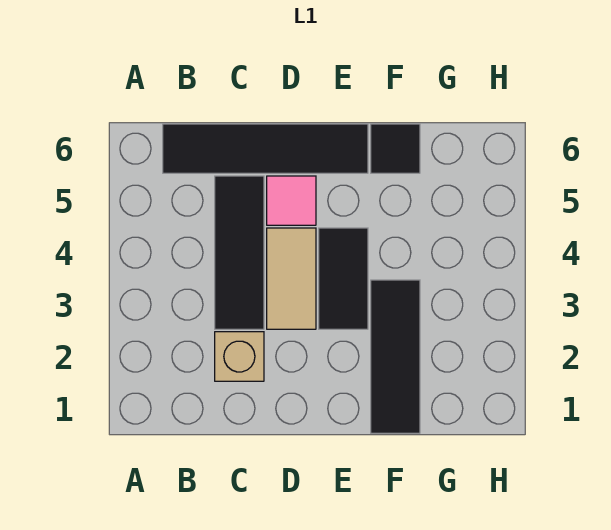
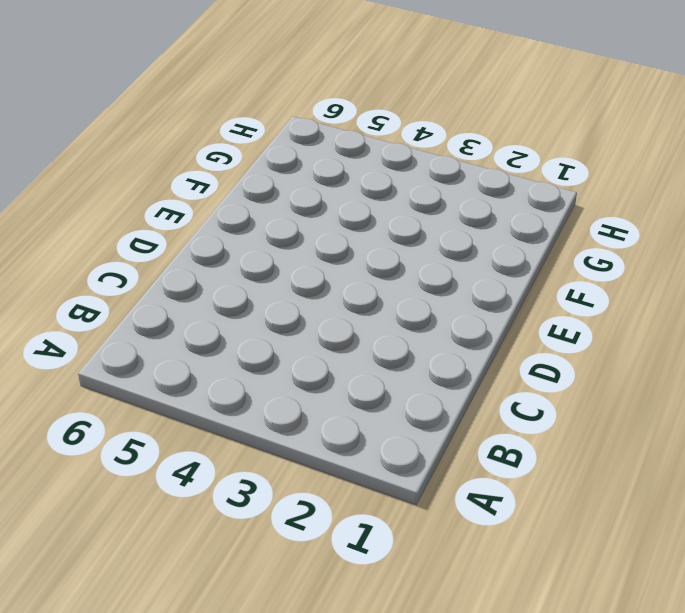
none -> black tile B6:E6 level 1
none -> tan brick C2 level 1

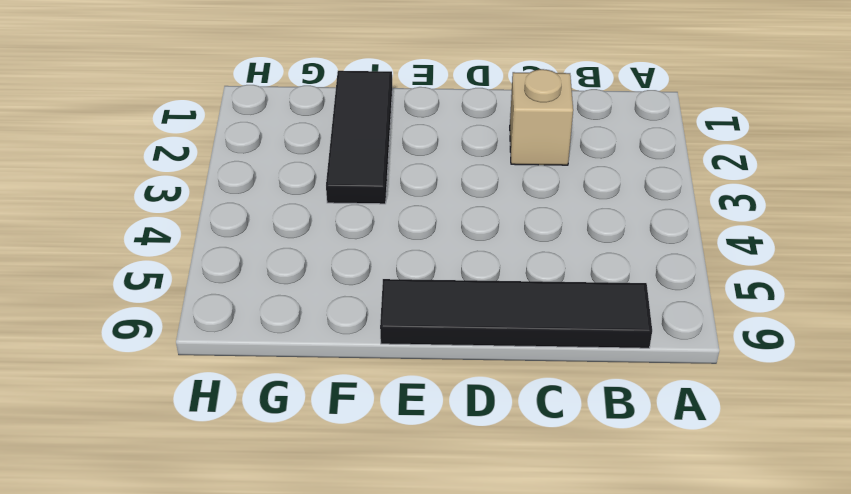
none -> black tile C3:C5 level 1
none -> tan tile D3:D4 level 1

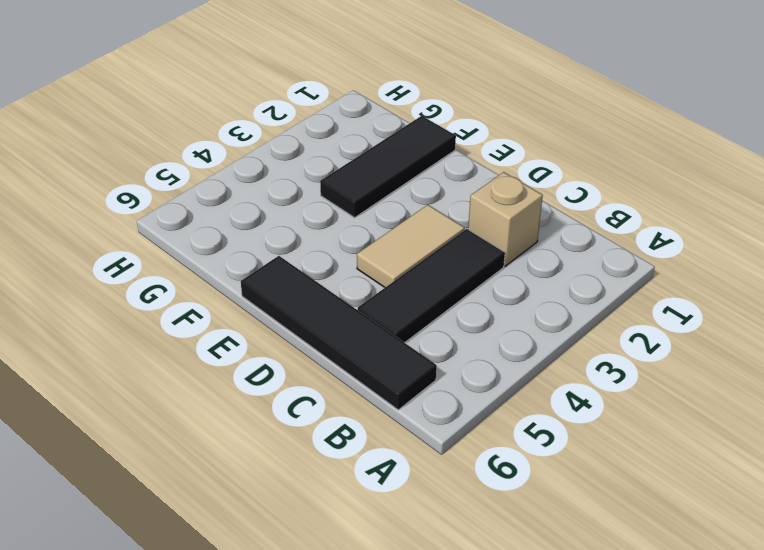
none -> pink tile D5 level 1
none -> black tile E3:E4 level 1

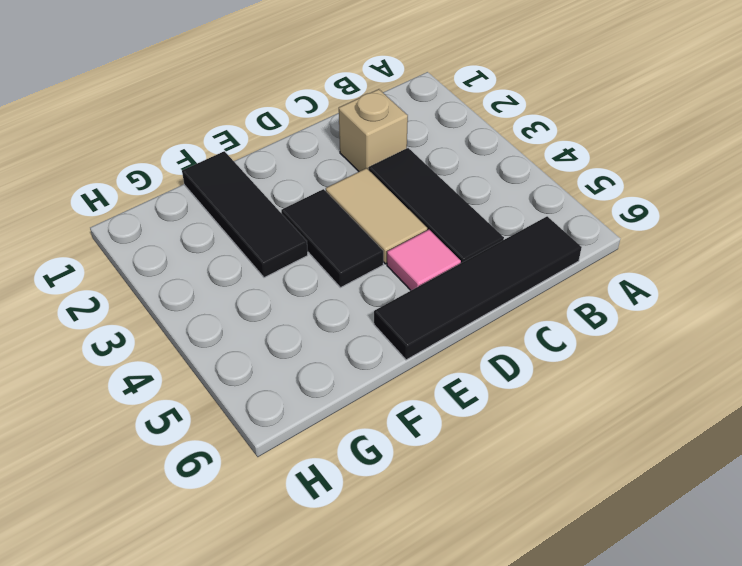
none -> black tile F6 level 1

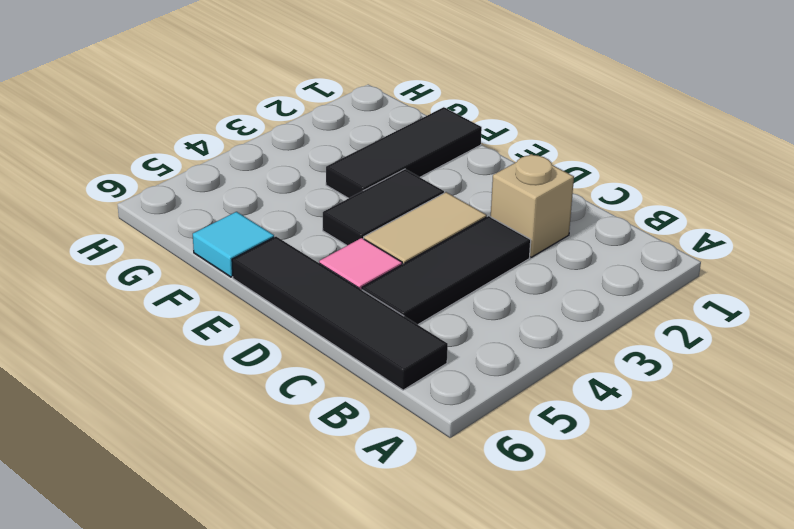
cyan tile F6 level 1 -> black tile F6 level 1

